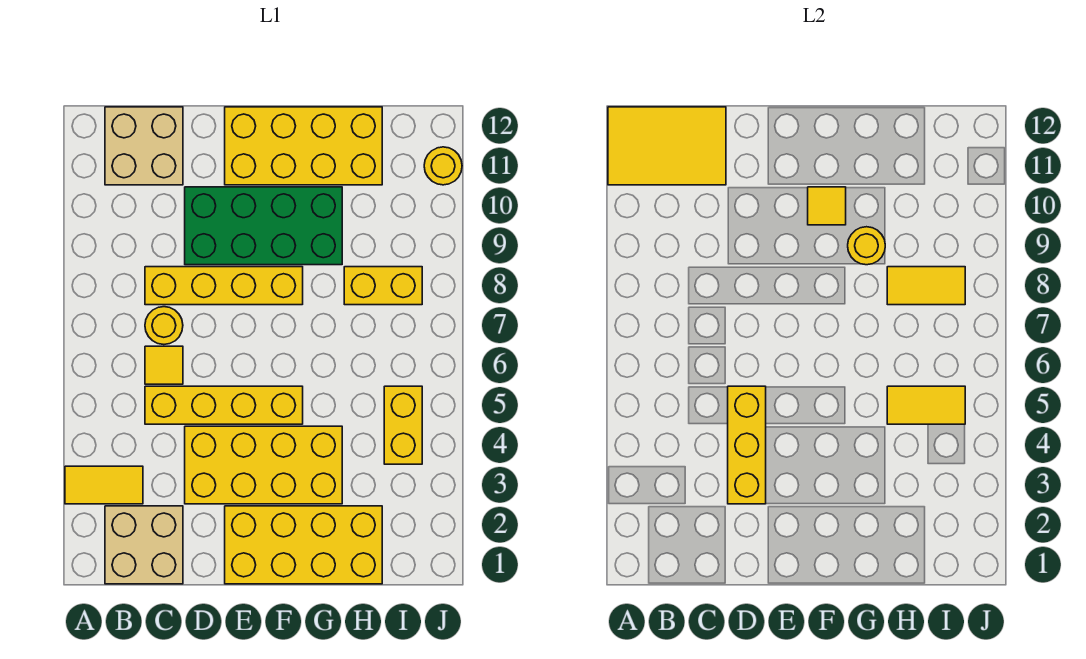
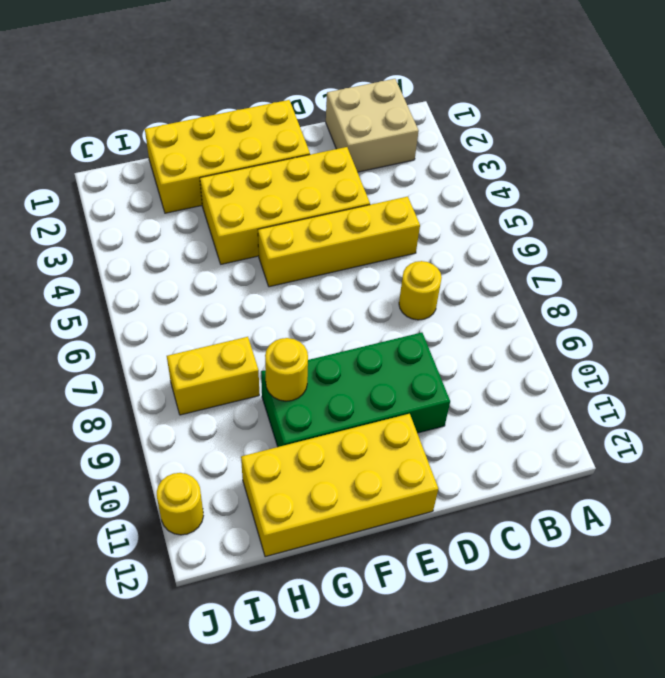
none -> yellow tile A3:B3 level 1
none -> tan brick B11:C12 level 1
none -> yellow tile C6 level 1

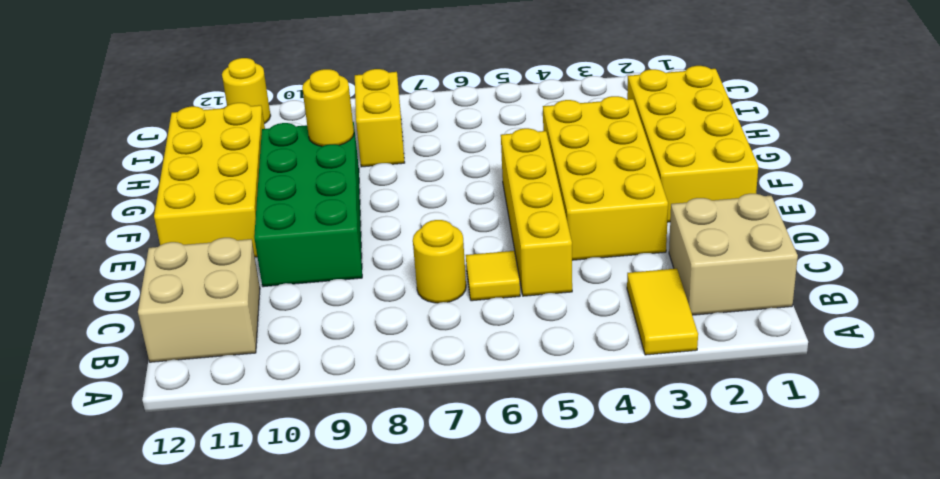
none -> yellow brick C8:F8 level 1
none -> yellow brick I4:I5 level 1
none -> yellow tile A11:C12 level 2

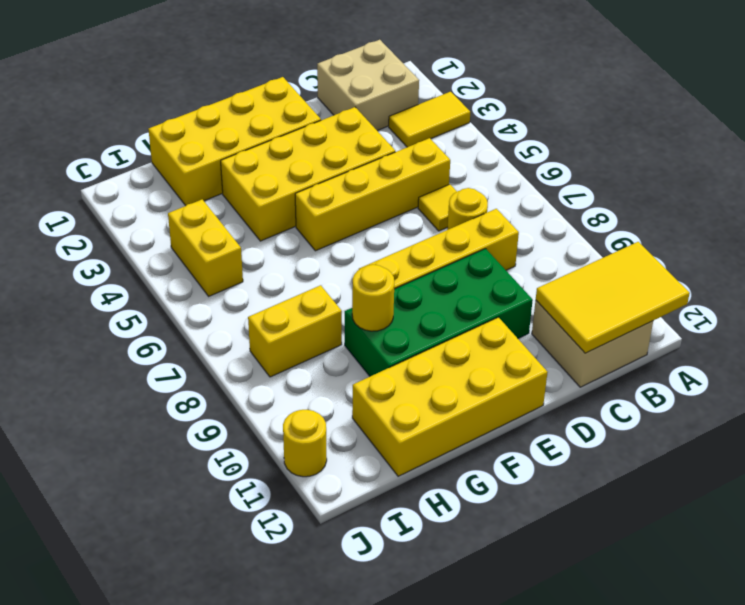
none -> yellow brick D3:D5 level 2
none -> yellow tile F10 level 2
none -> yellow tile H5:I5 level 2

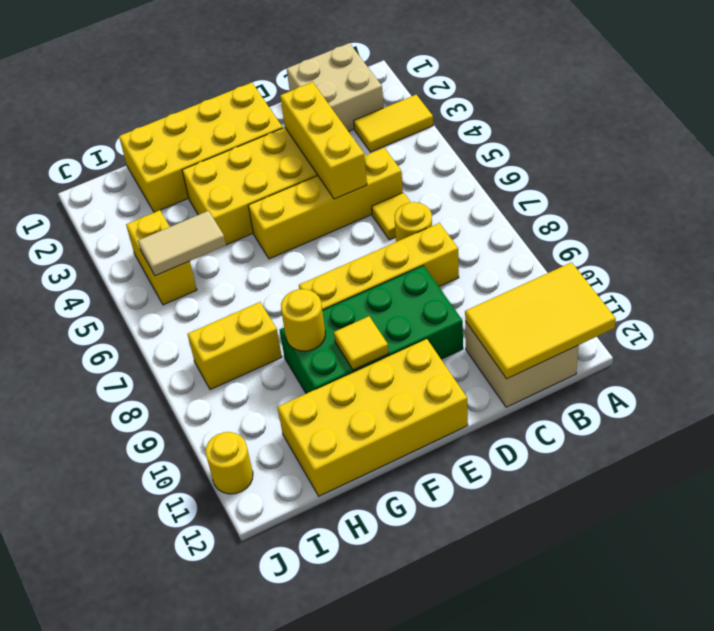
tan tile H5:I5 level 2 -> yellow tile H5:I5 level 2
none -> yellow tile H8:I8 level 2

